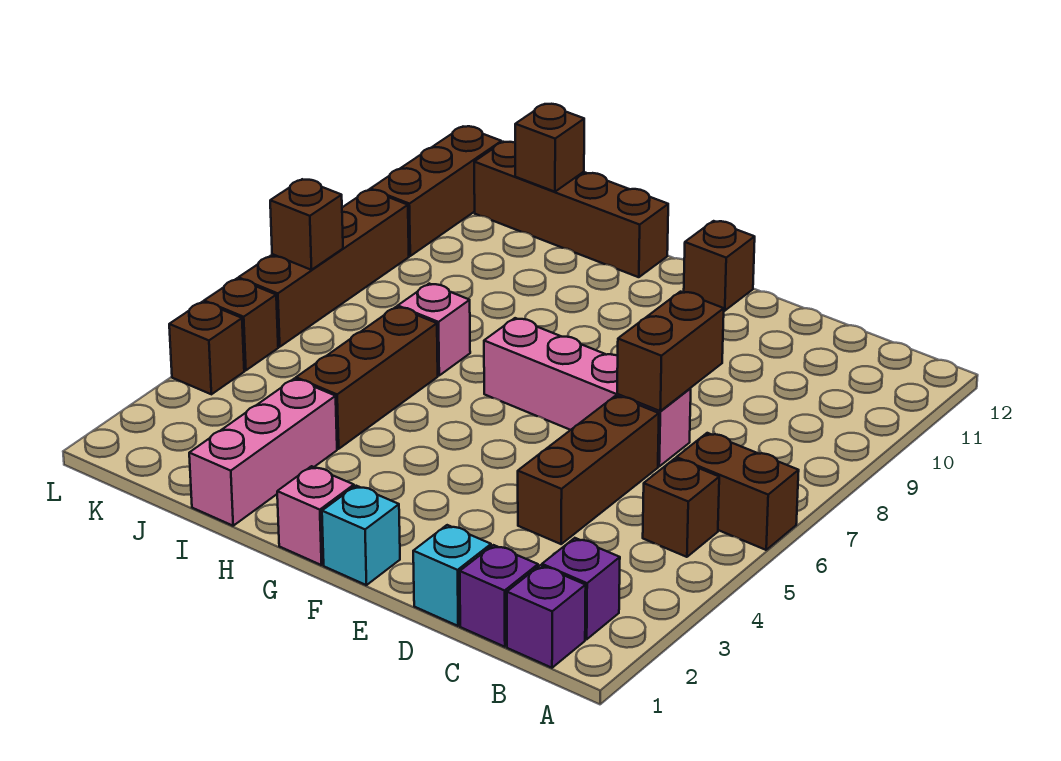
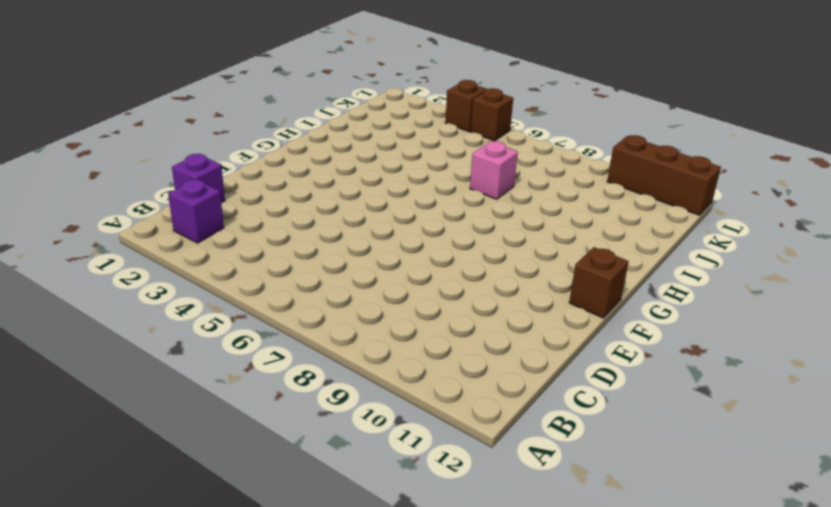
none -> brown brick A6:B6 level 1
none -> purple brick B1 level 1
none -> brown brick B5 level 1

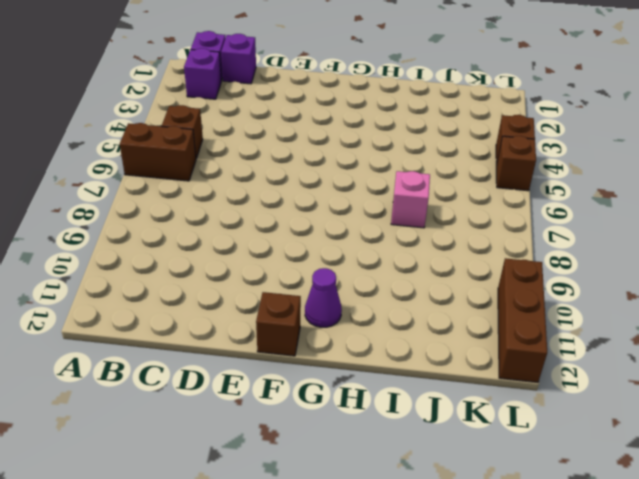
purple cone G11 level 1 -> none
none -> cyan brick D1 level 1
none -> brown brick D4:D6 level 1
none -> pink brick D7:G7 level 1

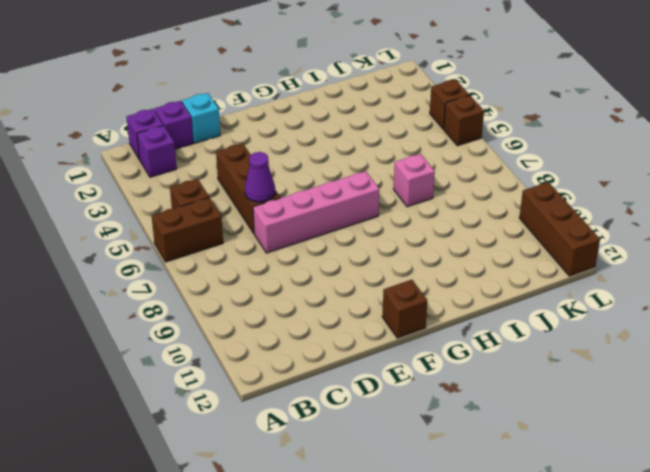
purple cone D6 level 2 -> none
none -> cyan brick F1 level 1
none -> pink brick G1 level 1
none -> brown brick H12:K12 level 1

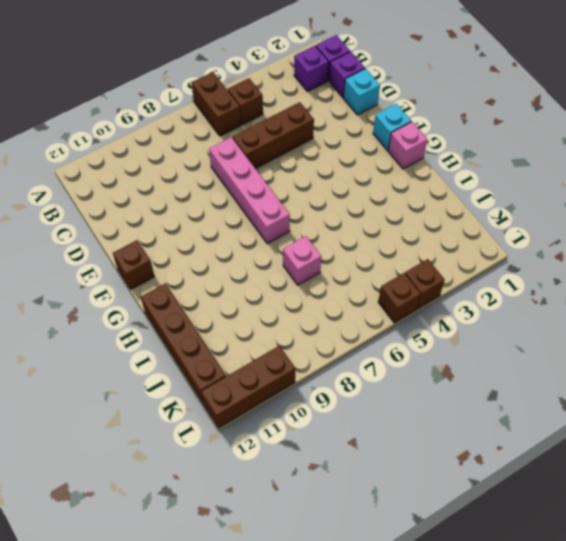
none -> pink brick I1:I3 level 1
none -> brown brick I4:I6 level 1
none -> brown brick L6:L9 level 1

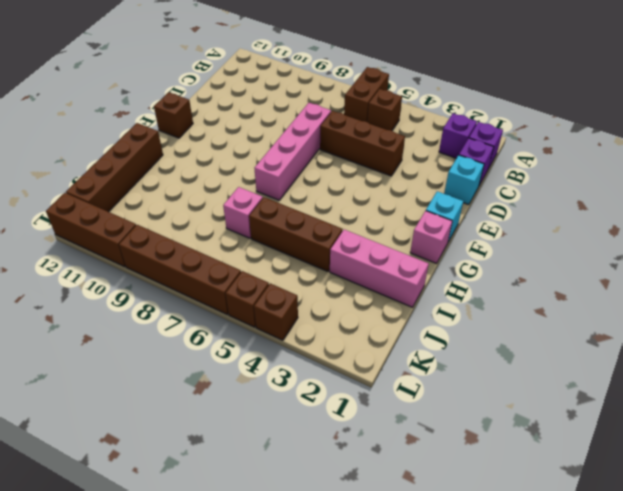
none -> brown brick D7:D8 level 2
none -> brown brick J12 level 2
none -> brown brick L7 level 2

